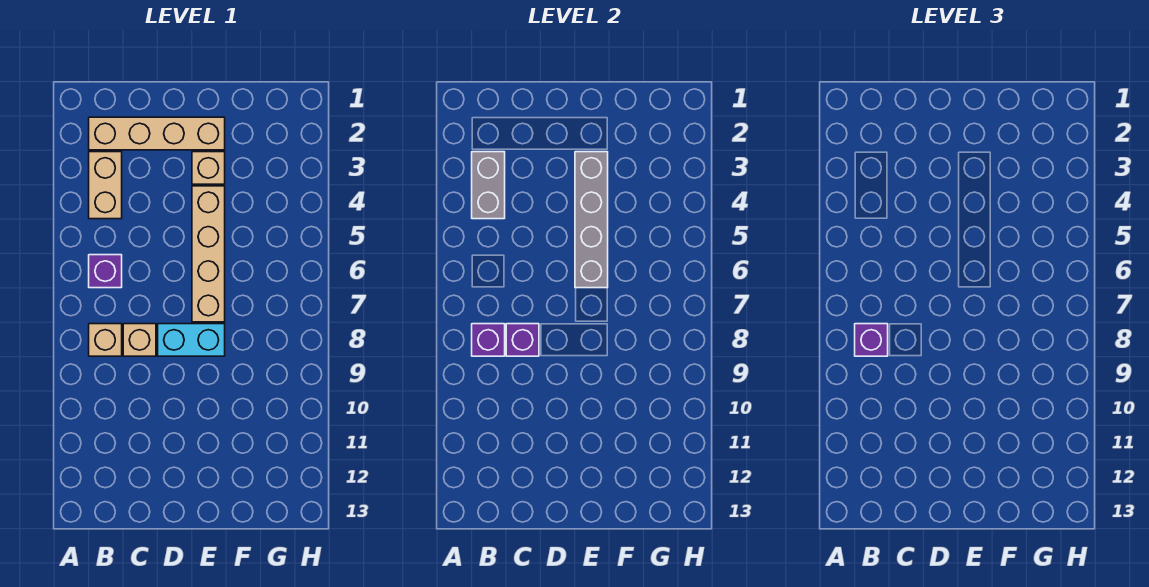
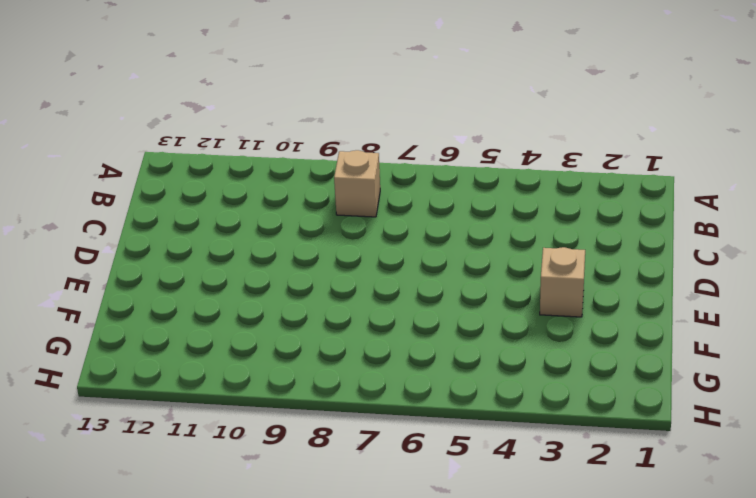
none -> tan brick B2:E2 level 1
none -> tan brick B3:B4 level 1
none -> purple brick B6 level 1

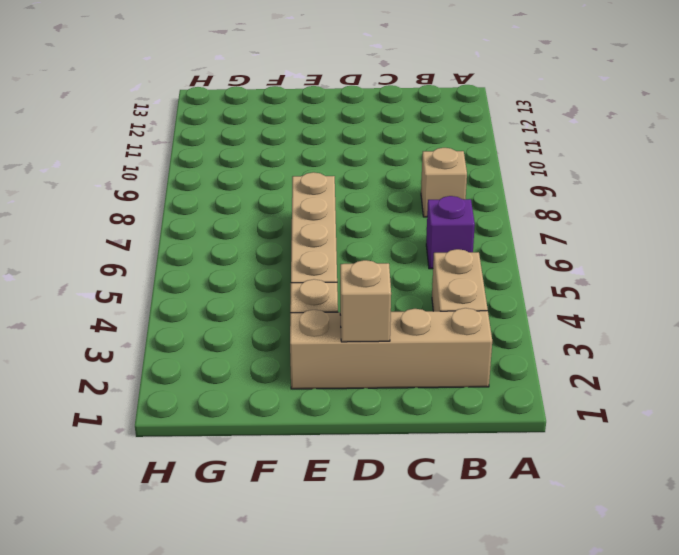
tan brick D2 level 2 -> tan brick C8 level 1
none -> cyan brick D8:E8 level 1
none -> grey brick B3:B4 level 2
none -> purple brick B8 level 2

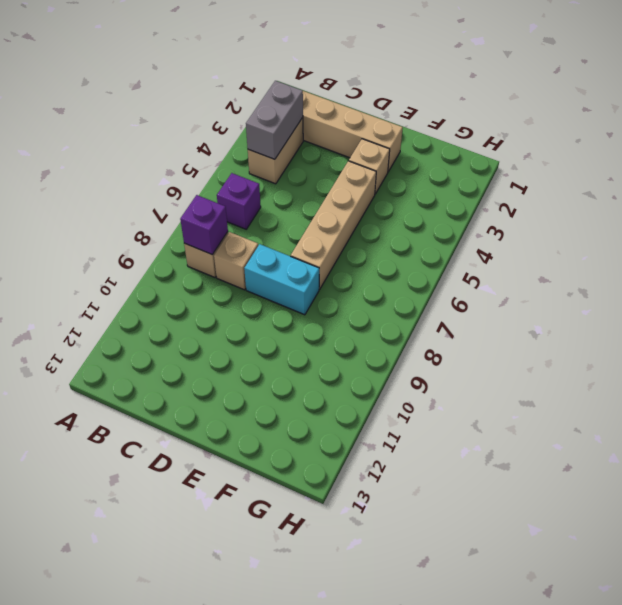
none -> purple brick C8 level 2
none -> grey brick E3:E6 level 2
none -> purple brick B8 level 3

